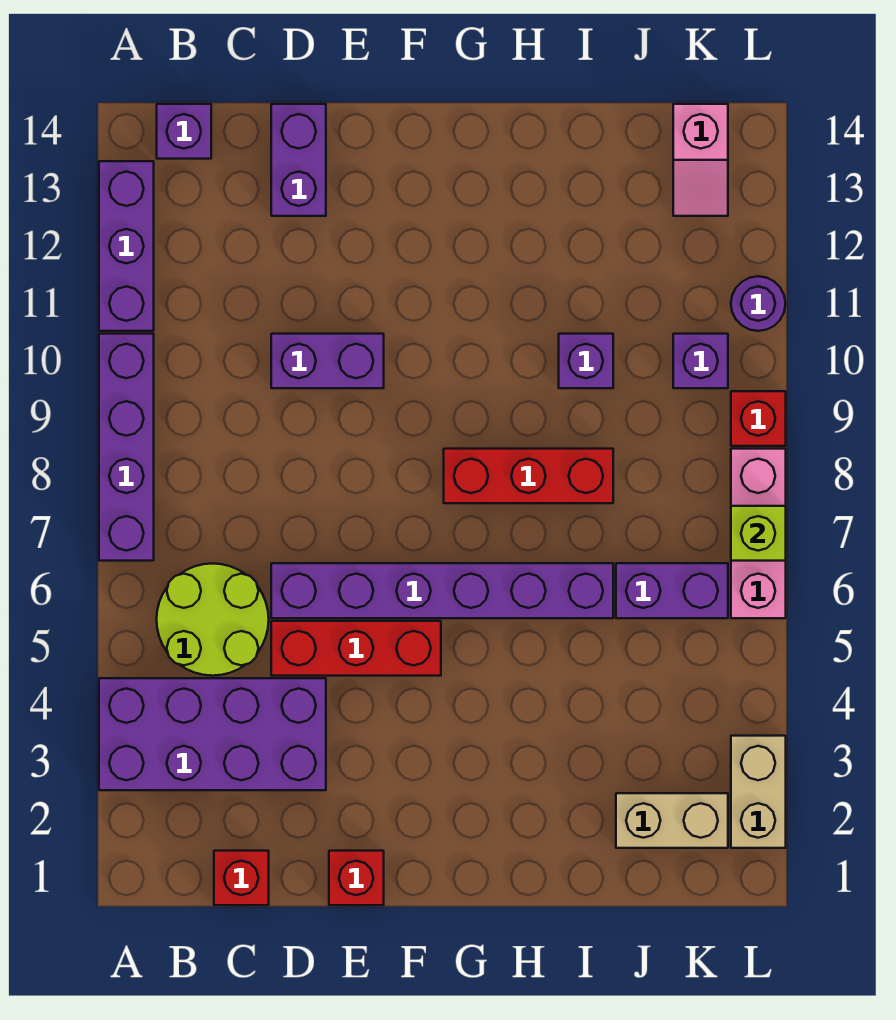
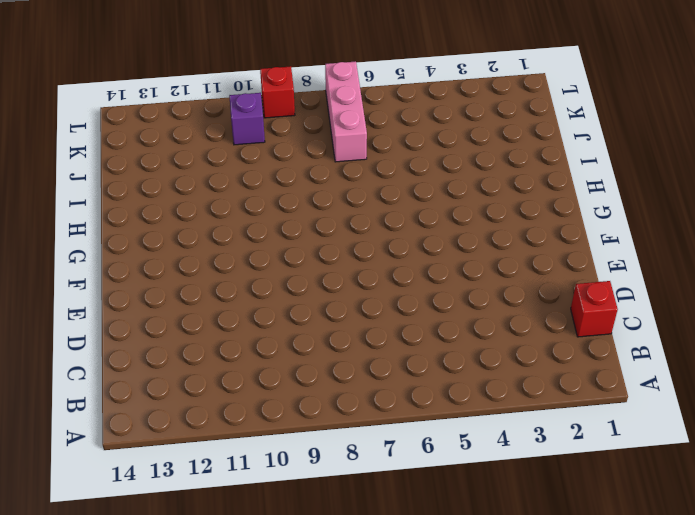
pink brick J7:L7 level 1 -> pink brick L6:L8 level 1
none -> purple brick A3:D4 level 1
none -> purple brick A7:A10 level 1
none -> purple brick A11:A13 level 1

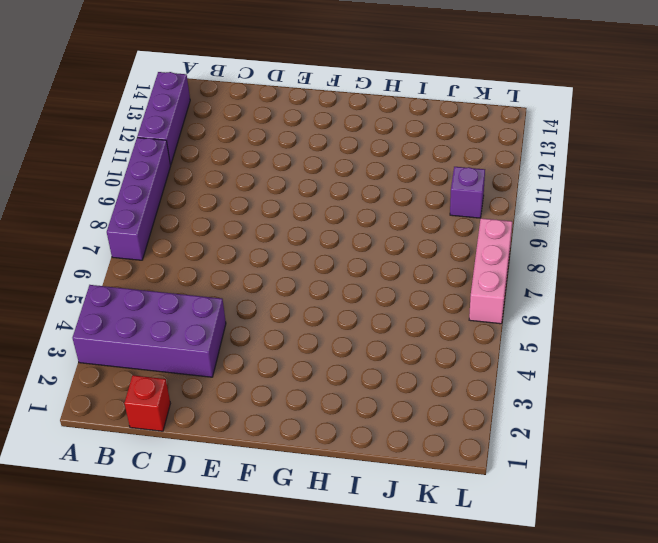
none -> lime round brick B5:C6 level 1
none -> purple brick B14 level 1
none -> red brick D5:F5 level 1

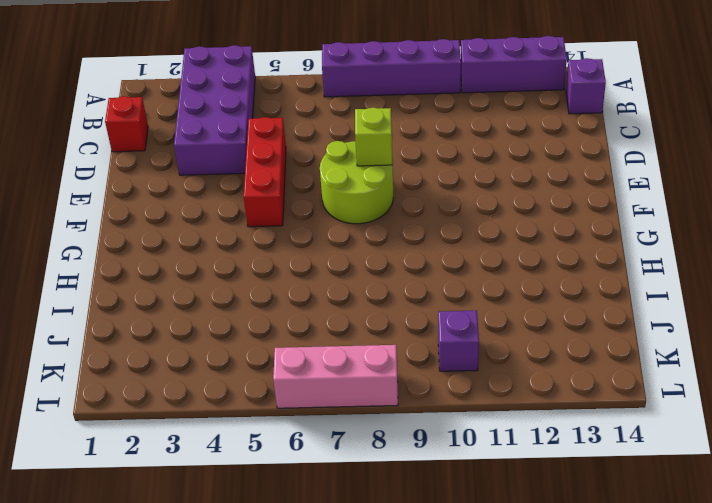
lime round brick E7:F8 level 1 -> lime round brick B5:C6 level 1
lime brick E8 level 2 -> lime brick L7 level 2
none -> purple brick D6:I6 level 1
none -> purple brick D10:E10 level 1
none -> purple brick D13:D14 level 1

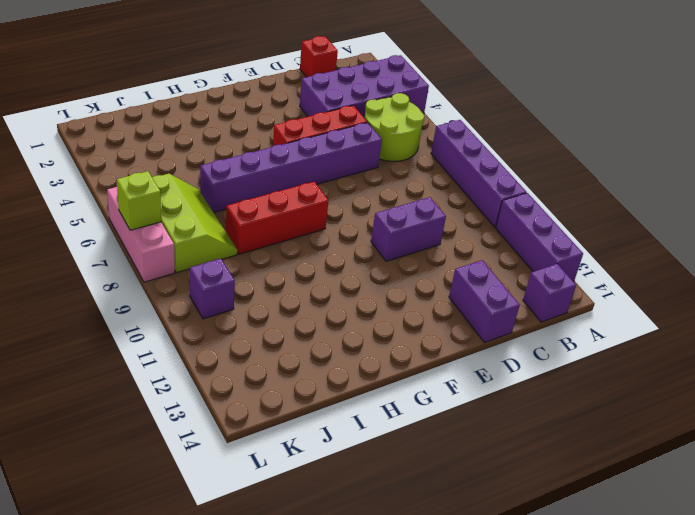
lime slope J6:K8 level 1 top K -> purple brick J6:K6 level 1
none -> red brick E1 level 1
none -> purple brick I10 level 1
none -> tan brick J2:K2 level 1

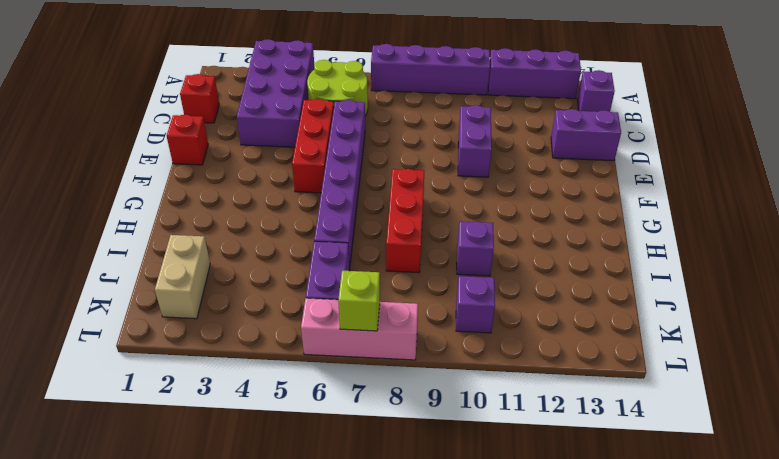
none -> pink slope K13:K14 level 1 top 14
none -> tan brick L2:L3 level 1
none -> red brick L9 level 1

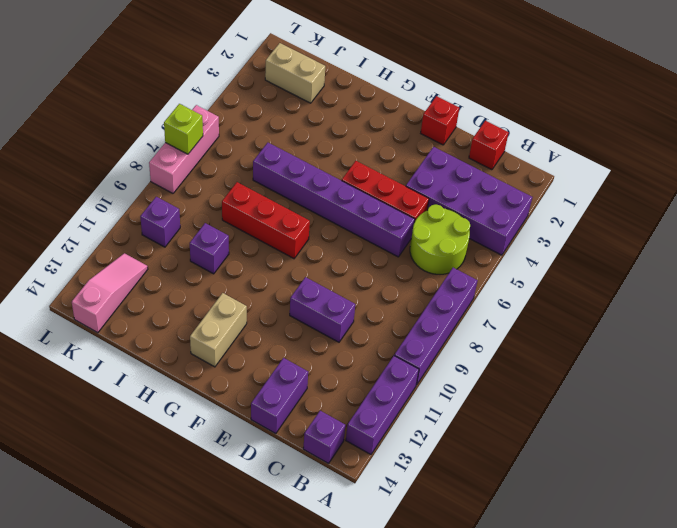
tan brick G12:G13 level 1 -> tan brick L2:L3 level 1
pink slope K12:K14 level 1 top 14 -> pink slope K13:K14 level 1 top 14
none -> purple brick J6:K6 level 1
none -> red brick L9 level 1
none -> purple round brick L11 level 1

